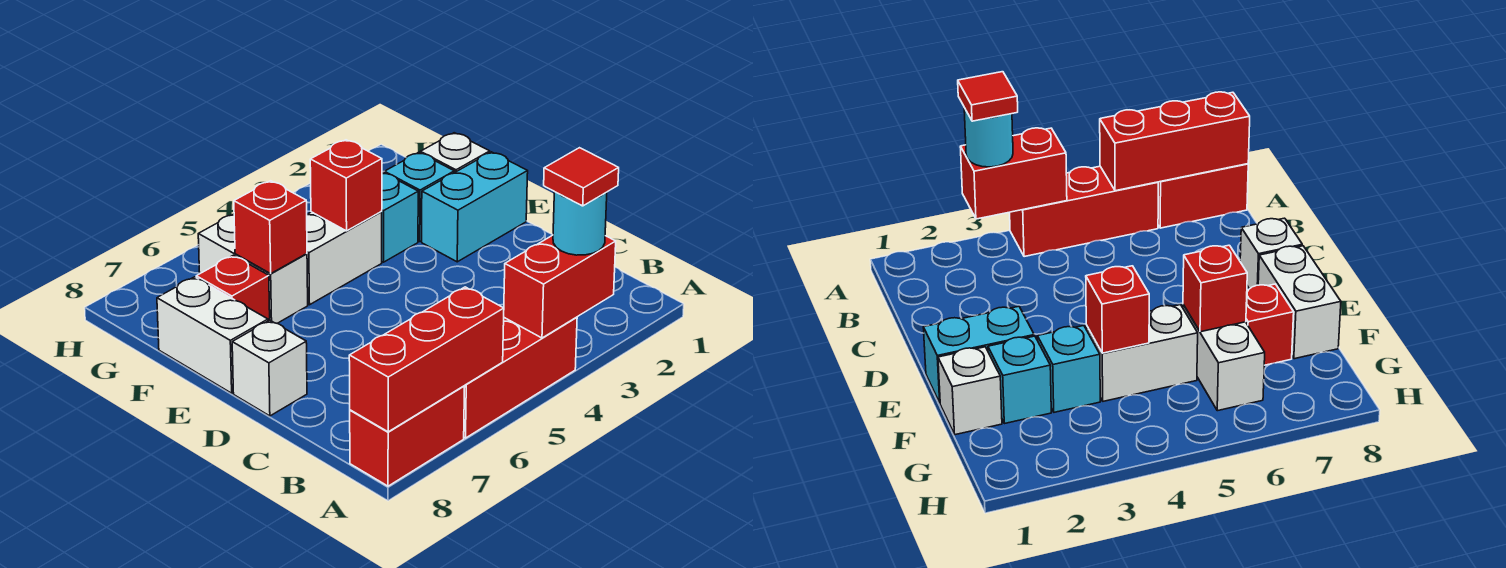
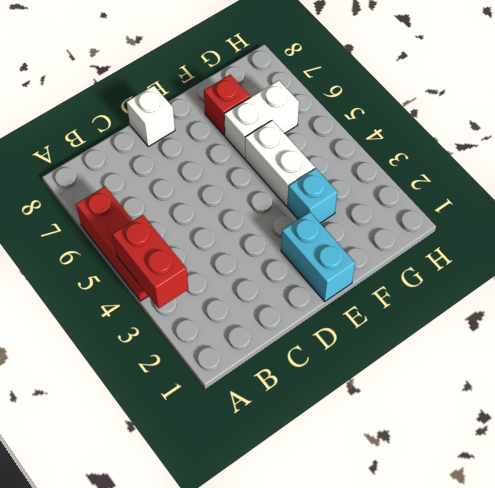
none -> red brick A7:A8 level 1
none -> white brick E8:F8 level 1
none -> white brick F1 level 1

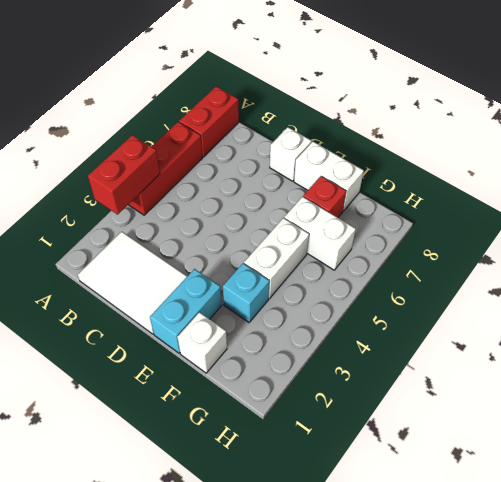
white tile B1:D2 level 1 -> none
none -> cyan brick F2 level 1
none -> red brick A6:A8 level 2
none -> red brick F4 level 2

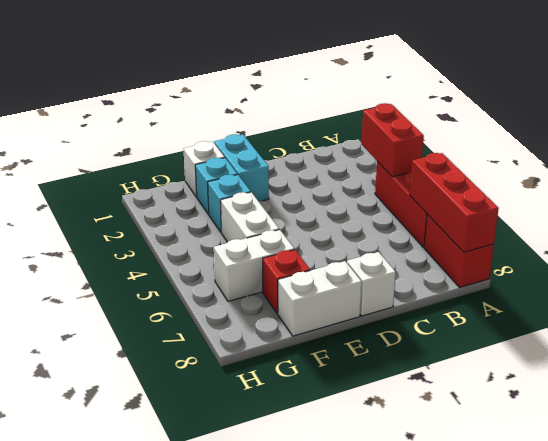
none -> red brick F4 level 2
none -> red brick F6 level 2
none -> cyan round brick A3 level 3

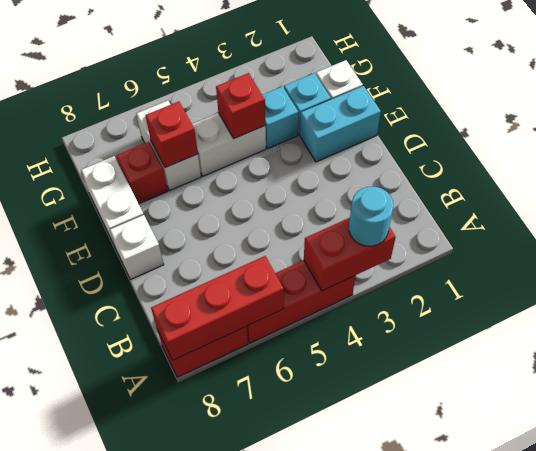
none -> red tile A3 level 4

